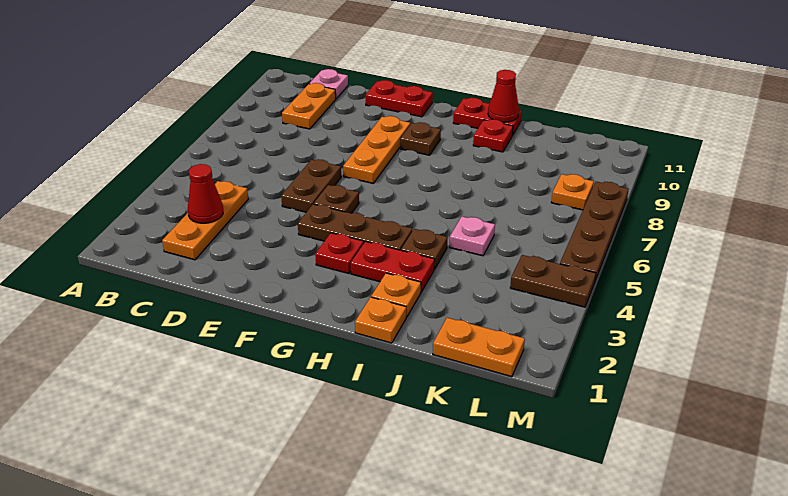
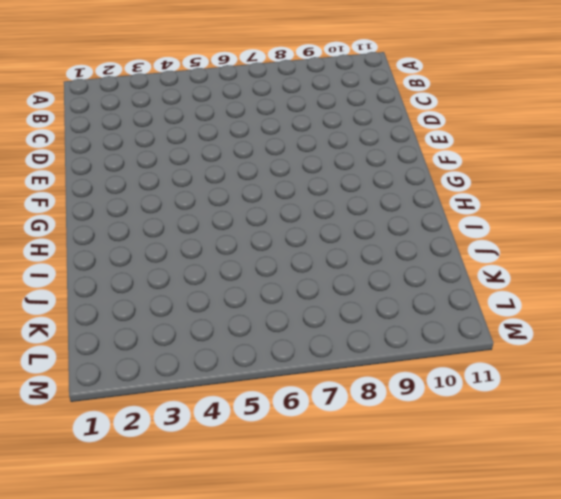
none -> orange plate C2:C4 level 1
none -> orange plate C9:C10 level 1
none -> pink plate C11 level 1

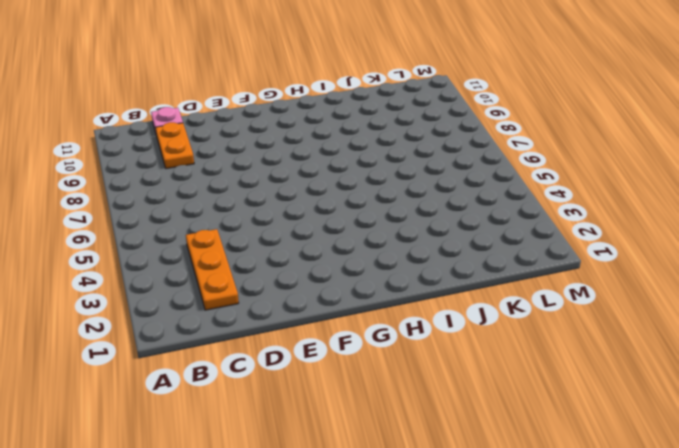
none -> brown plate E5:E6 level 1
none -> red plate E11:F11 level 1
none -> brown plate F4:H4 level 1

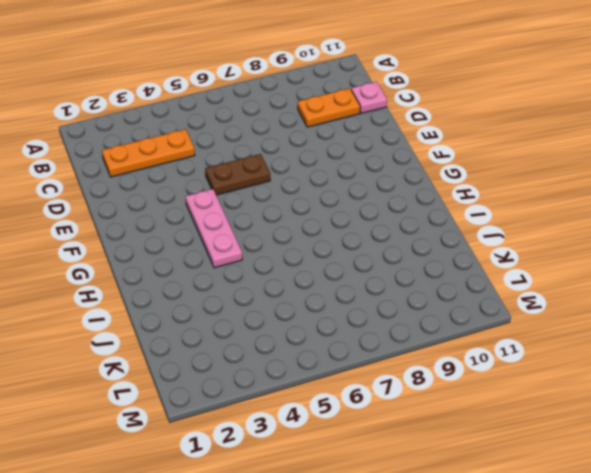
pink plate F4:H4 level 1 -> brown plate F4:H4 level 1
none -> red plate E11:F11 level 1
none -> brown plate F5 level 1
none -> orange plate F7:F9 level 1

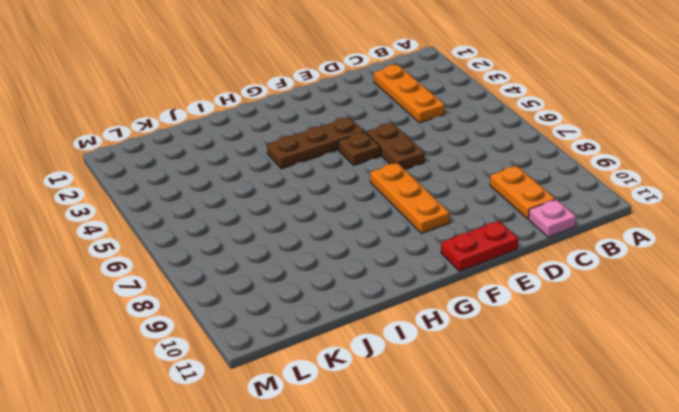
none -> red plate G3 level 1
none -> brown plate G9 level 1
none -> red plate H3:I3 level 1

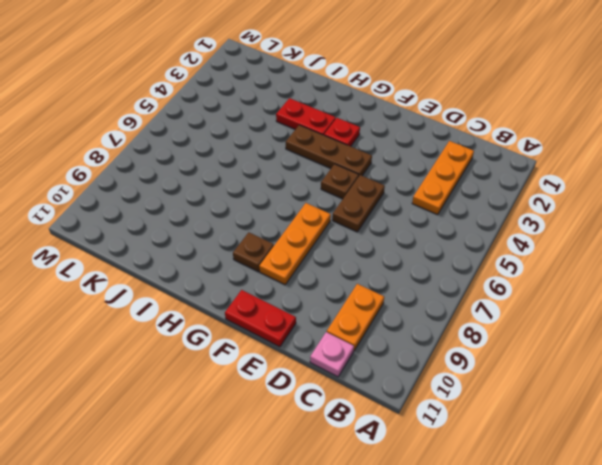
none -> red plate H11:I11 level 1
none -> orange plate I1 level 1
none -> orange plate I2 level 1

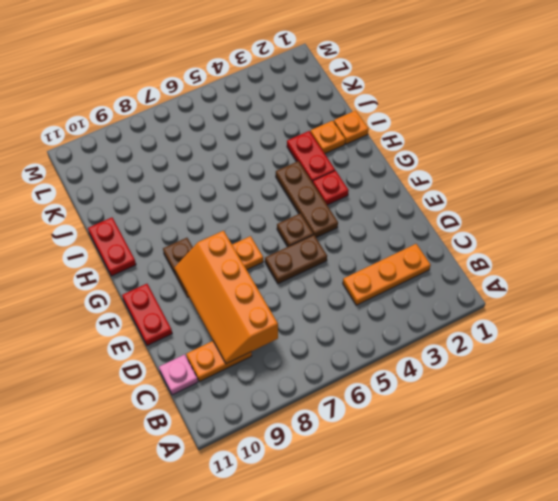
orange slope C8:F9 level 2 top 8 -> none
none -> brown plate I4 level 1
none -> red plate I10 level 1
none -> pink plate J5 level 1

